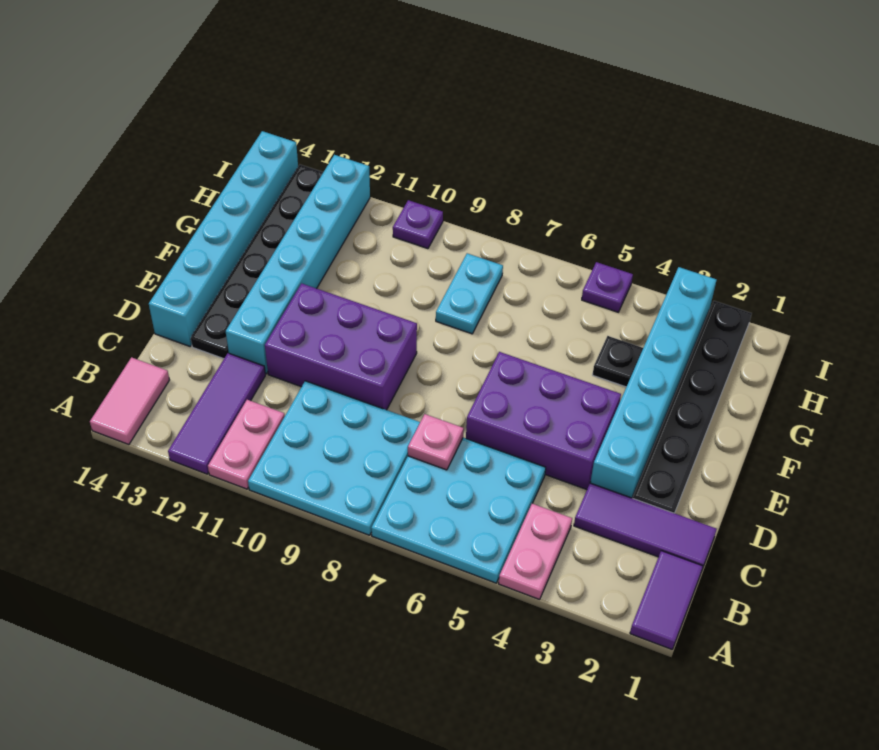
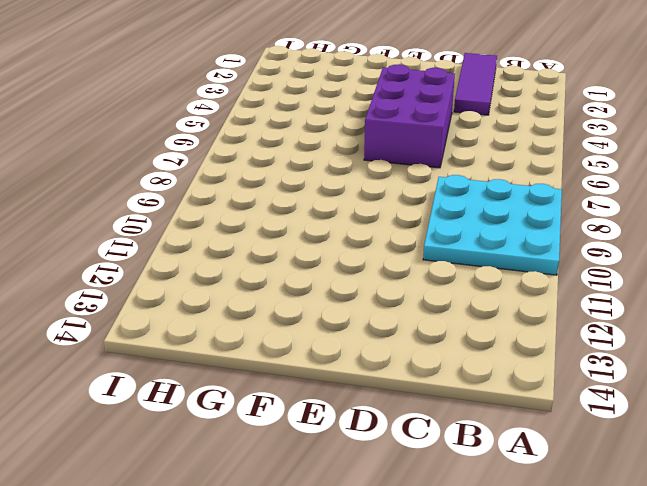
none -> purple tile A1:B1 level 1
none -> pink plate A4:B4 level 1
none -> cyan plate A5:C7 level 1

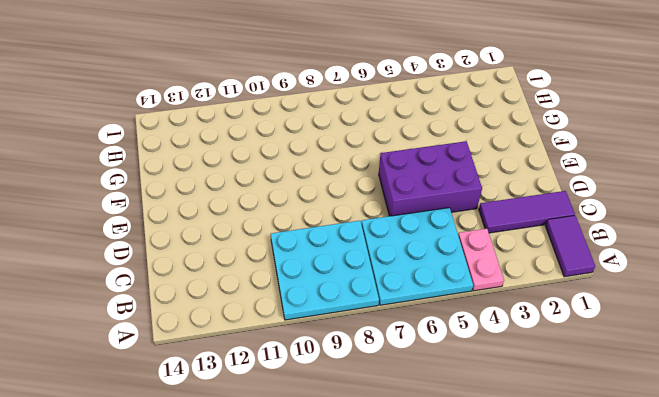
none -> pink plate A11:B11 level 1
none -> purple tile A12:C12 level 1
none -> pink tile A14:B14 level 1

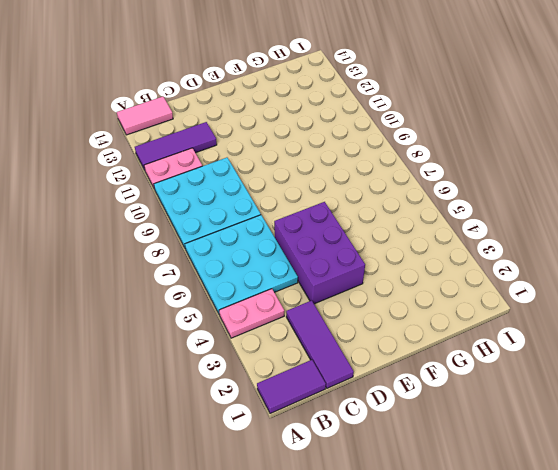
none -> black plate D2:I2 level 1
none -> cyan brick D3:I3 level 1
none -> purple brick D9:E11 level 1

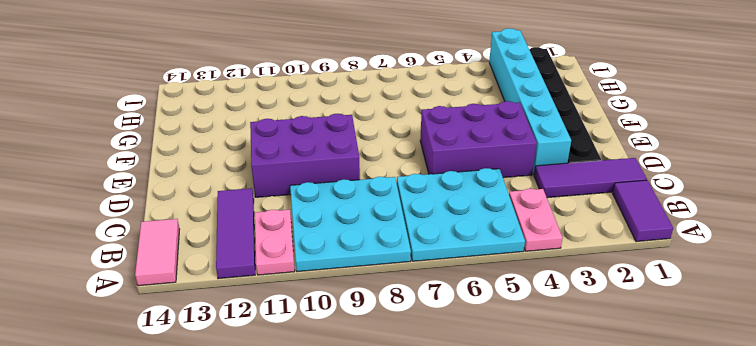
none -> cyan brick D12:I12 level 1
none -> black plate D13:I13 level 1
none -> cyan brick D14:I14 level 1

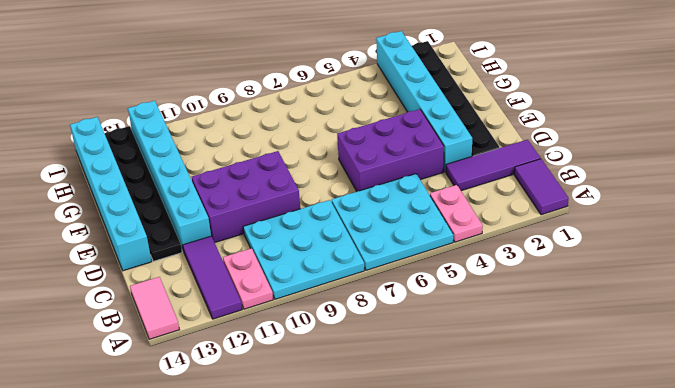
none -> black plate G4 level 1
none -> cyan plate G8:H8 level 1
none -> purple plate I5 level 1

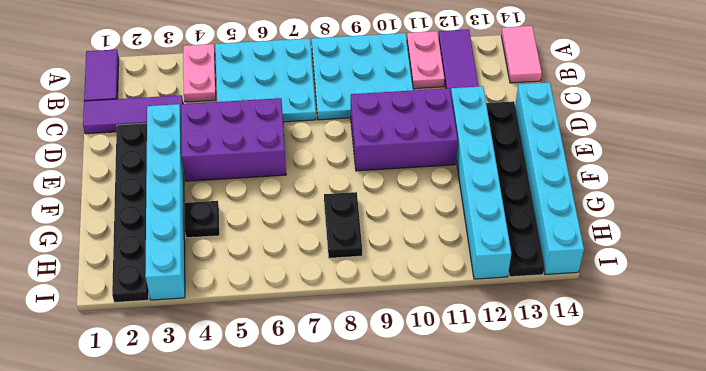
black plate G8:H8 level 1 -> cyan plate G8:H8 level 1
none -> purple plate I5 level 1
none -> purple plate I10 level 1
none -> pink plate C7 level 2

